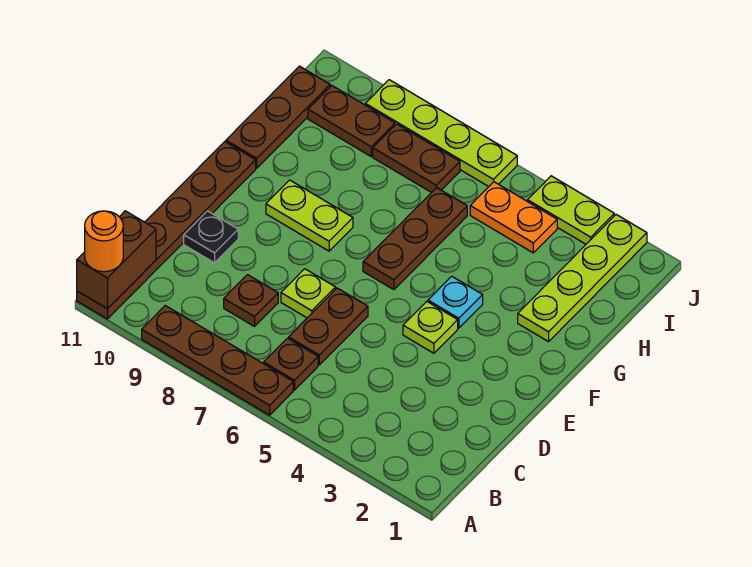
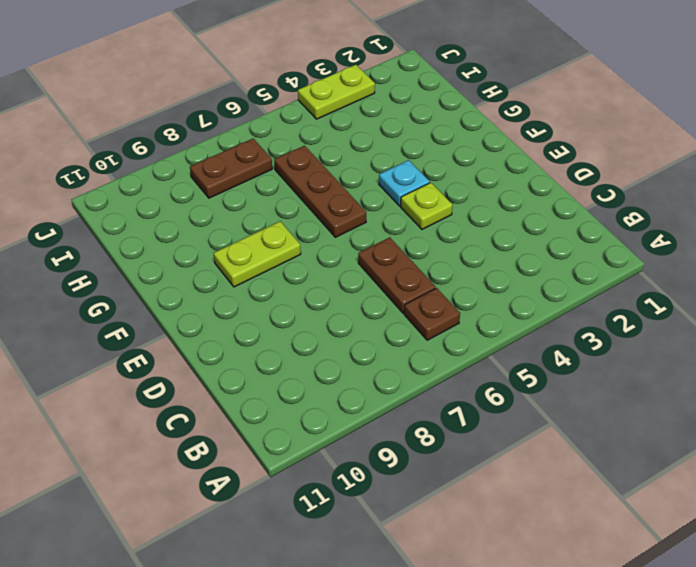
none -> brown plate A6:A9 level 1
none -> brown plate A11:F11 level 1
none -> brown plate C8 level 1

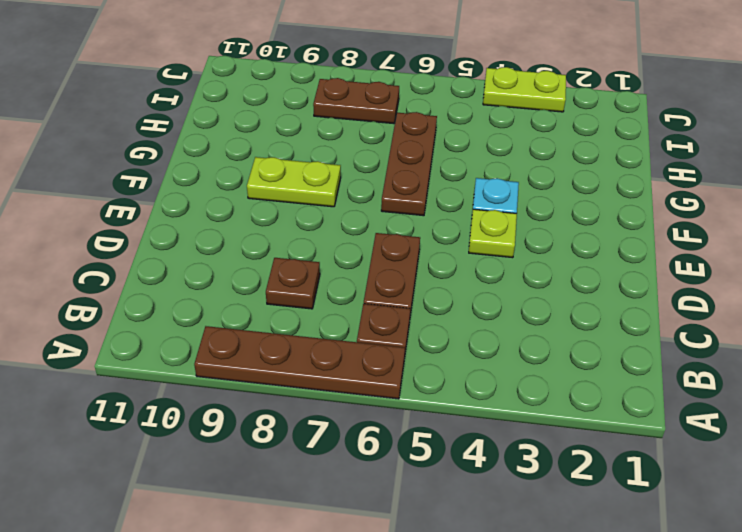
none -> brown plate A11:F11 level 1
none -> lime plate D7 level 1
none -> black plate D10 level 1

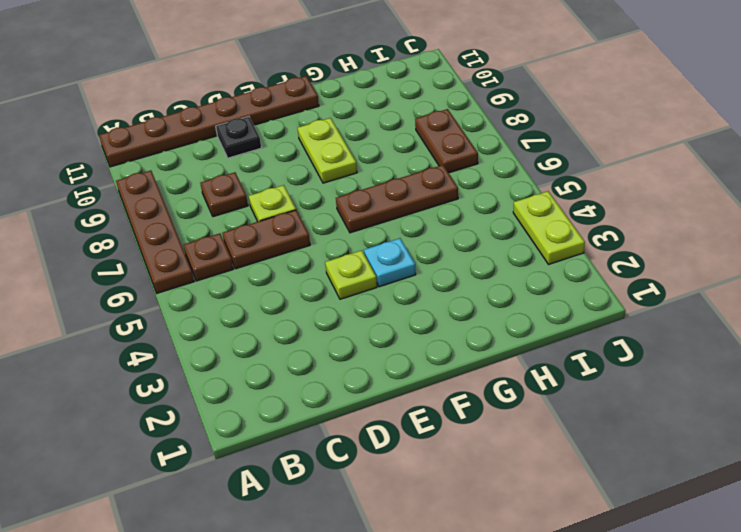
none -> lime plate G2:J2 level 1
none -> brown plate G11:I11 level 1
none -> orange plate I4:I5 level 1

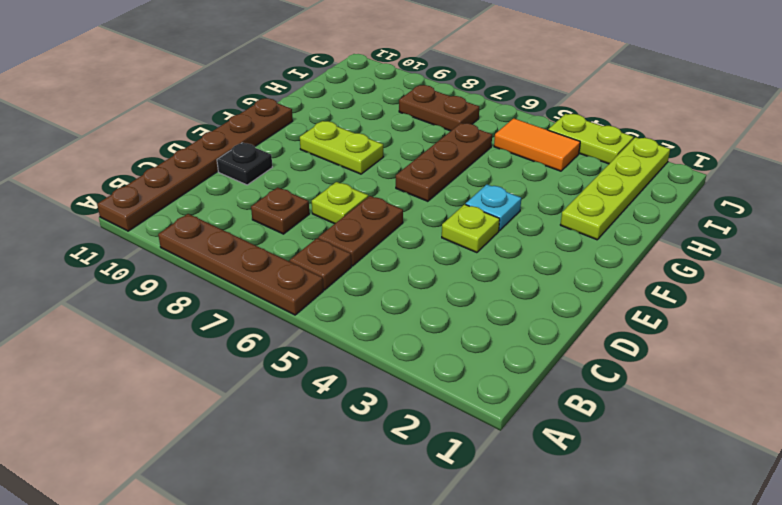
orange tile I4:I5 level 1 -> orange plate I4:I5 level 1
none -> brown plate G11:I11 level 1
none -> brown plate I9:I10 level 1
none -> lime plate J6:J9 level 1

